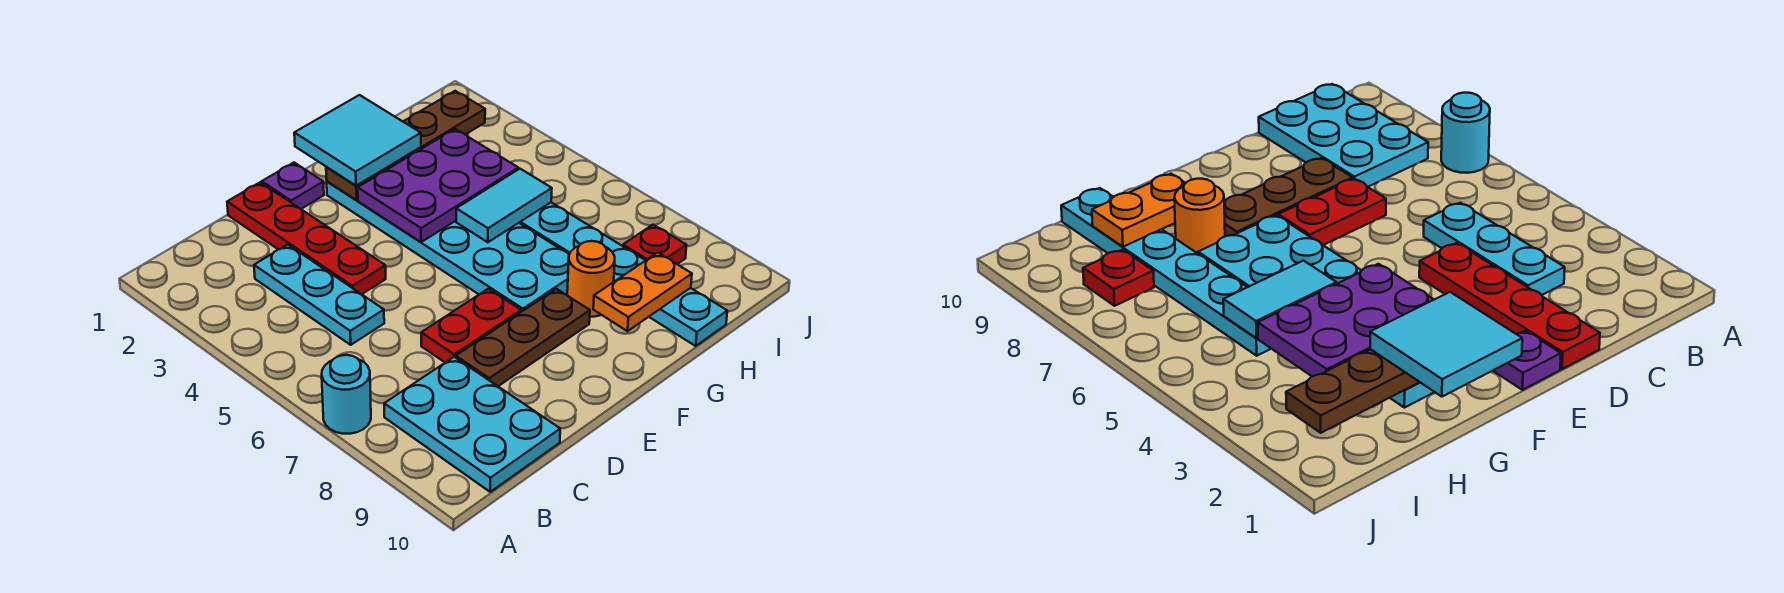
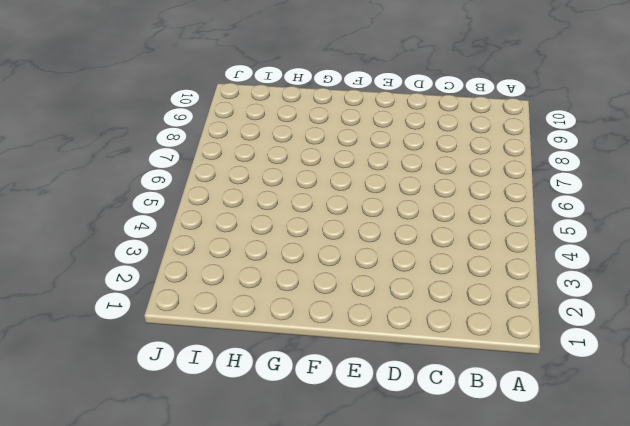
none -> cyan round brick A7 level 1
none -> cyan plate B8:C10 level 1
none -> cyan plate C3:C5 level 1

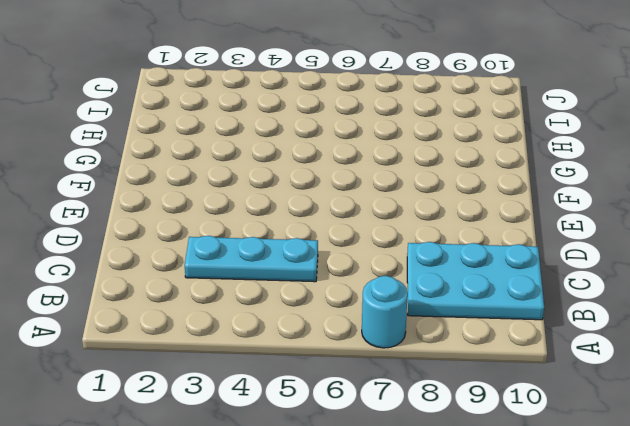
none -> red plate D1:D4 level 1
none -> red plate D7:E7 level 1
none -> brown plate D8:F8 level 1

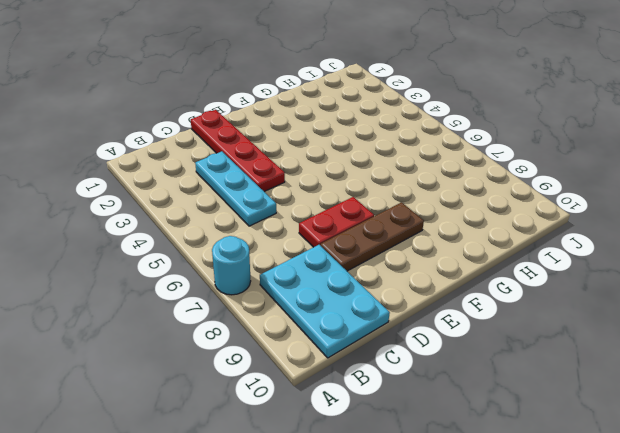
none -> purple plate E1 level 1
none -> cyan plate F2:G7 level 1
none -> orange round brick G8 level 1

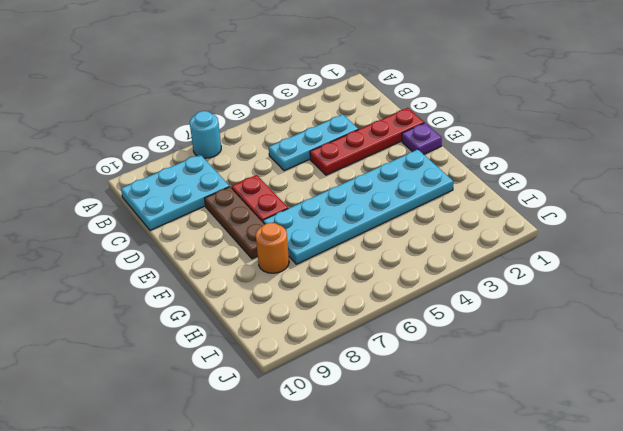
none -> cyan plate H5:H10 level 1
none -> red plate I8 level 1
none -> brown plate F2:I2 level 2

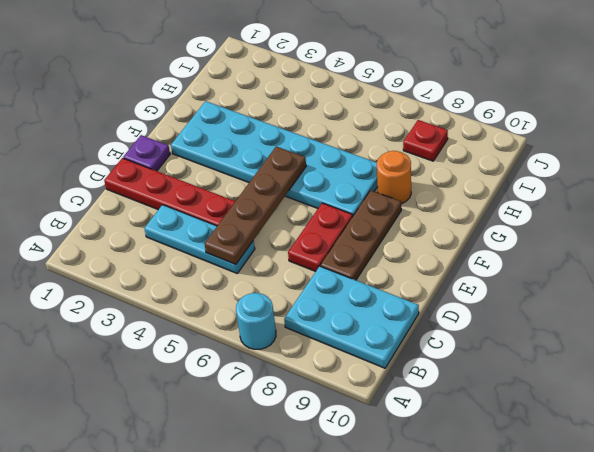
brown plate C5:F5 level 2 -> brown plate F2:I2 level 2
none -> cyan plate H5:H10 level 1
none -> purple plate F3:H4 level 2
none -> cyan tile G5:H5 level 2

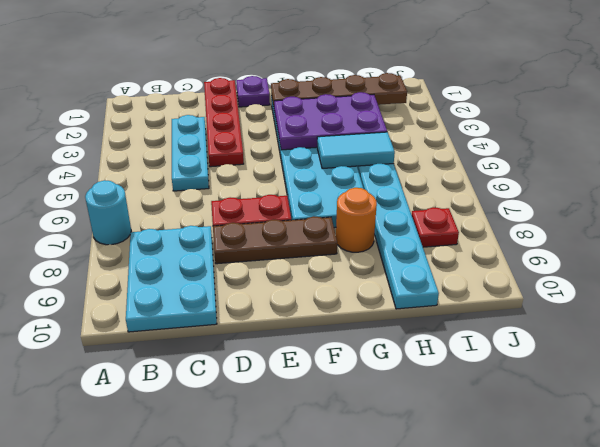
none -> orange plate G9:H9 level 2
none -> cyan tile F1:G2 level 3

